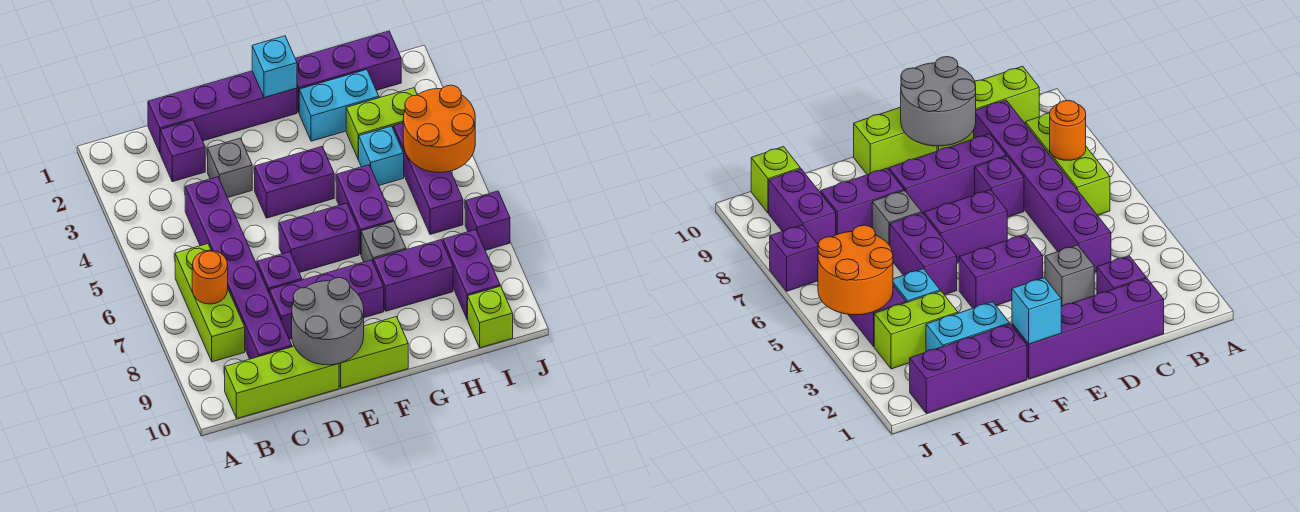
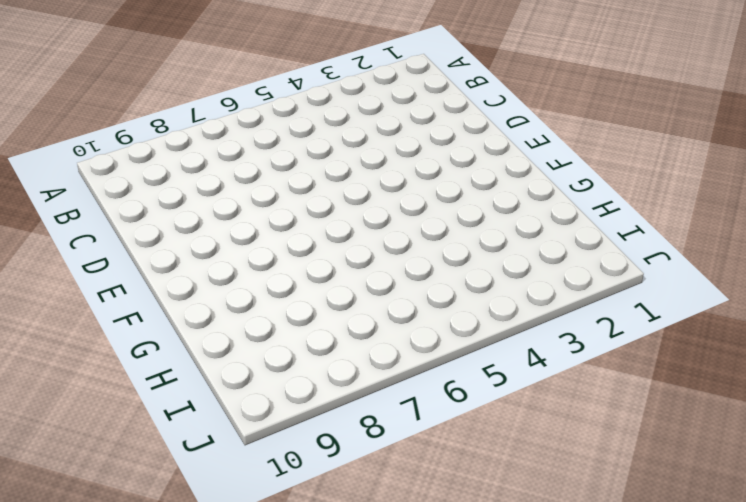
none -> lime brick B6:B8 level 1
none -> lime brick B10:D10 level 1
none -> purple brick C1:F1 level 1

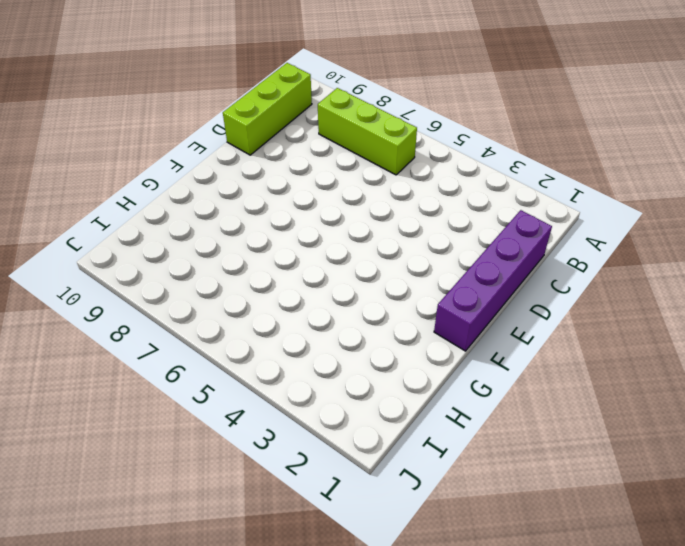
none -> purple brick C2 level 1
none -> purple brick C4:C9 level 1
none -> grey brick D3 level 1

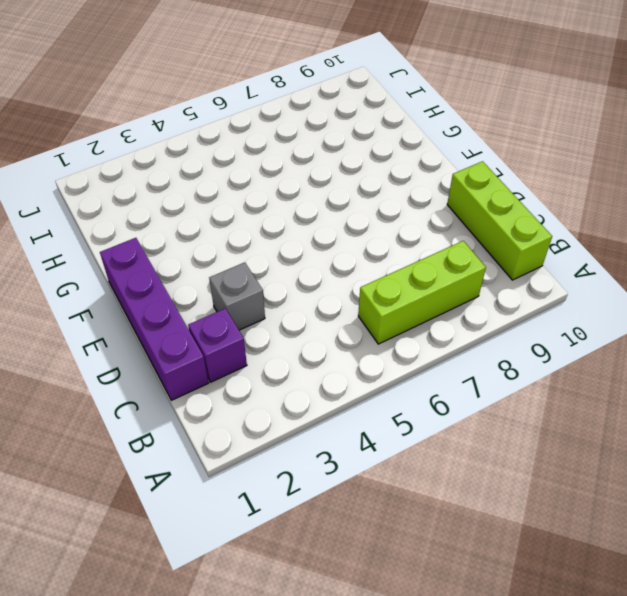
none -> purple brick C4:C9 level 1
none -> purple brick D7 level 1
none -> purple brick D8:F8 level 1

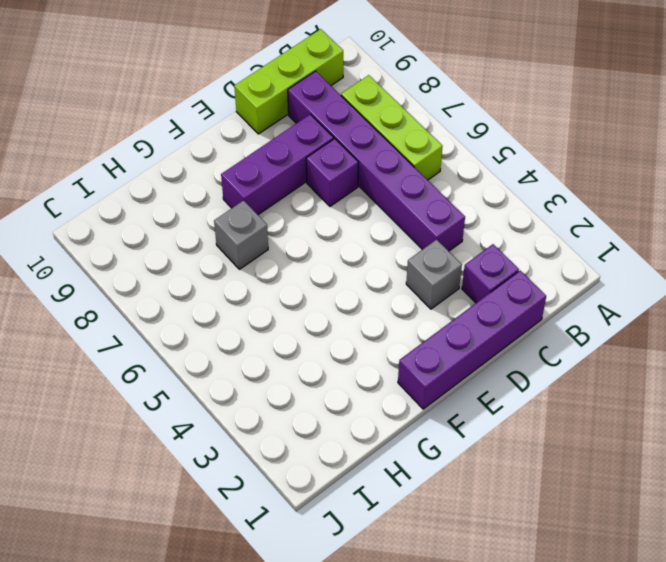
none -> purple brick E4:F4 level 1
none -> purple brick E6:F6 level 1
none -> lime brick E10:F10 level 1

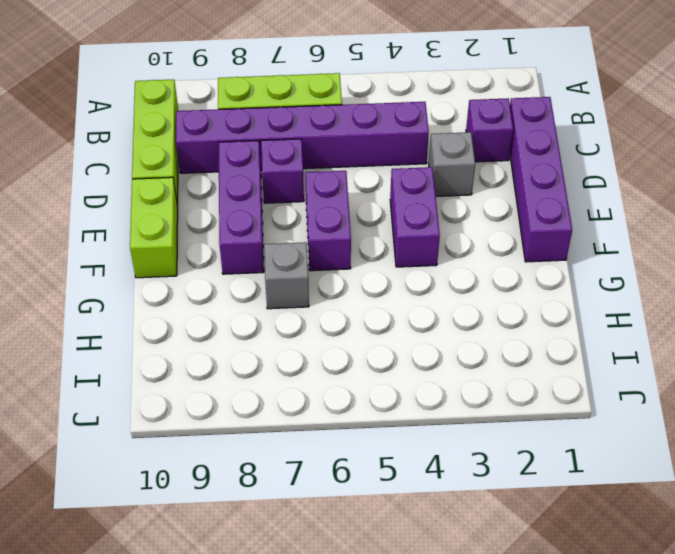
none -> purple brick G1:I1 level 1
none -> cyan brick G2:H2 level 1
none -> purple brick G5:G6 level 1

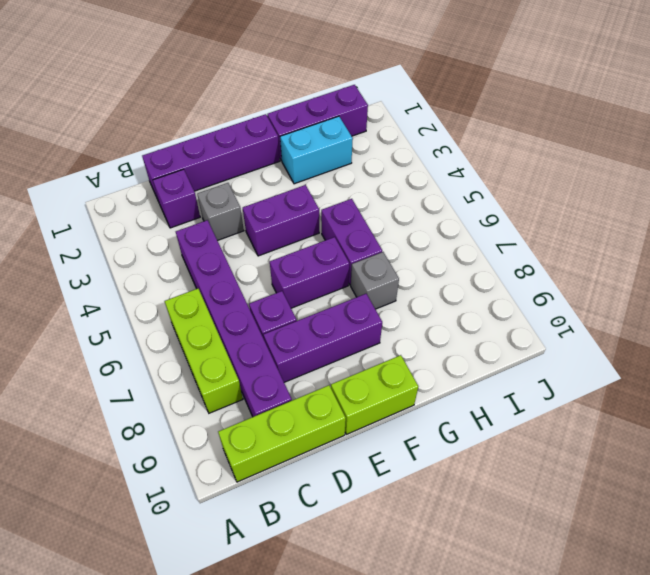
none -> purple brick G8:H8 level 1
none -> lime brick H3:I3 level 1
none -> cyan brick H4 level 1

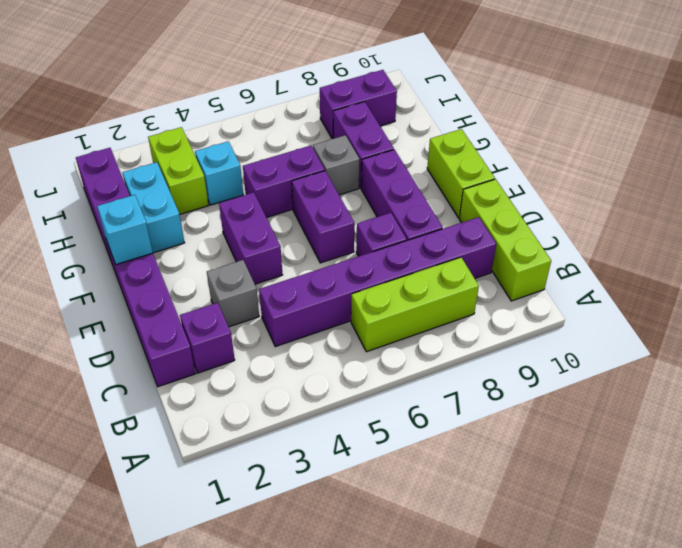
none -> purple brick I4:I6 level 1
none -> lime brick I10 level 1
none -> purple brick J7 level 1

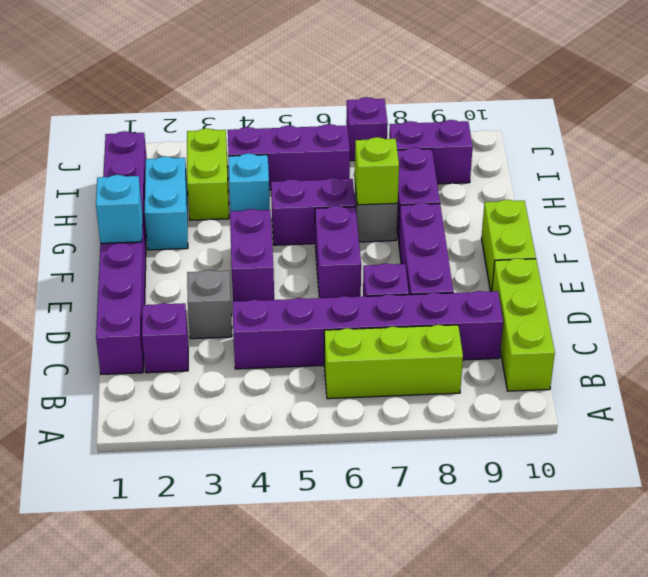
lime brick G7 level 2 -> lime brick I10 level 1
none -> orange round brick B7 level 2
none -> grey round brick D9:E10 level 2
none -> orange round brick I4:J5 level 2

